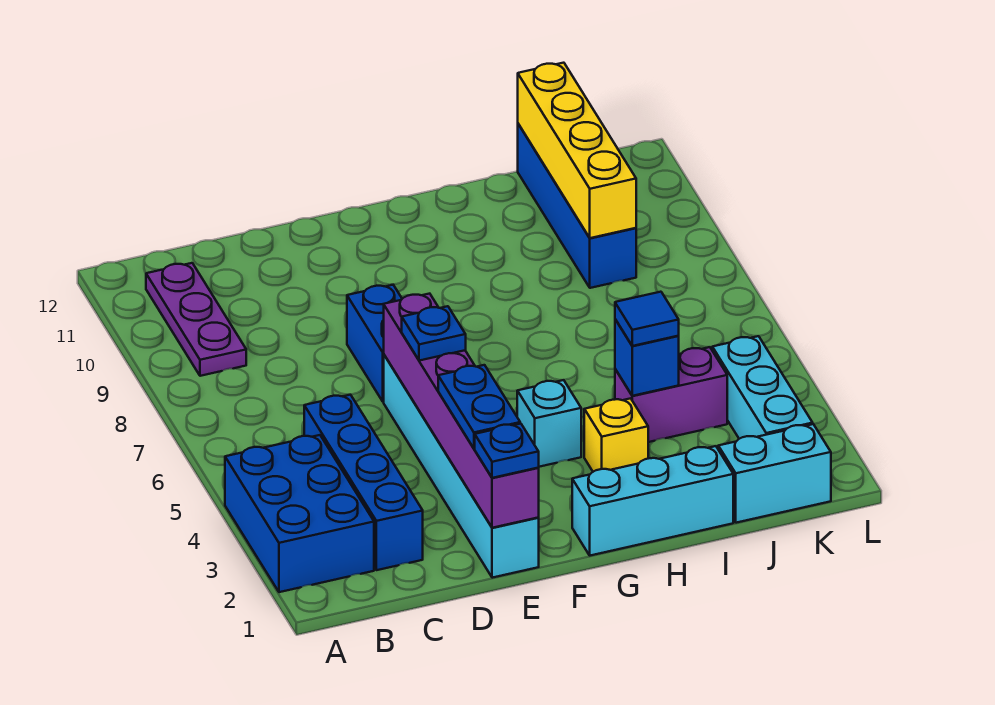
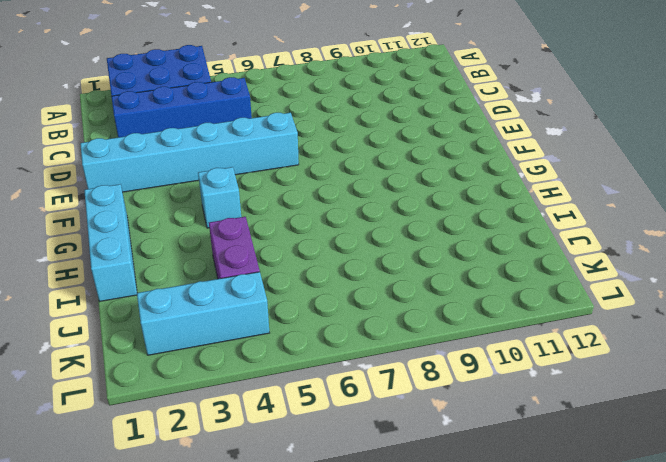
none -> purple plate B9:B11 level 1
none -> blue brick E7:E8 level 1
none -> yellow brick H3 level 1

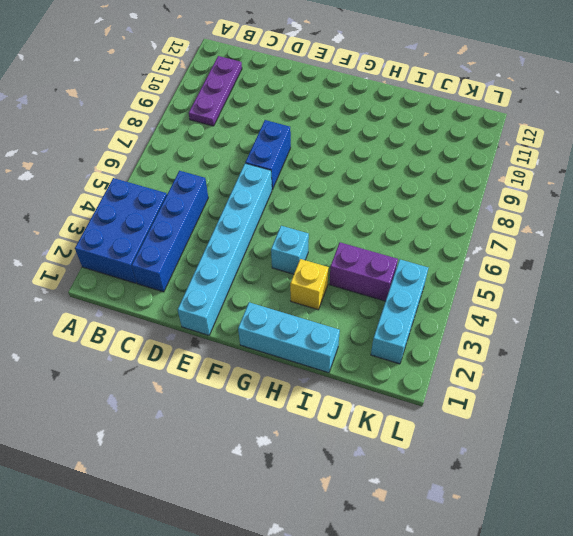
none -> cyan brick J1:K1 level 1
none -> blue brick J9:J12 level 1
none -> purple brick E1:E6 level 2

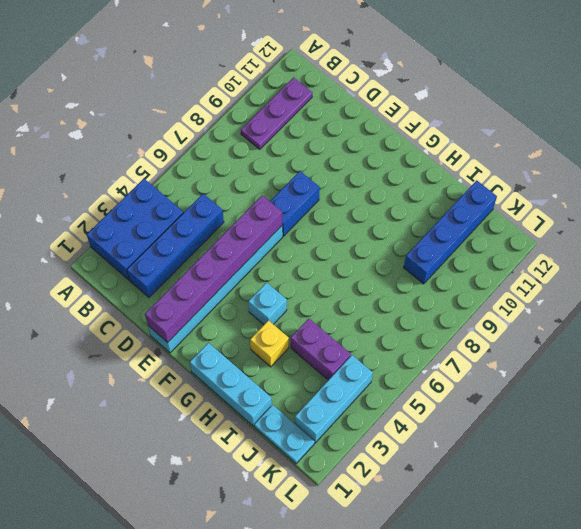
cyan plate J1:K1 level 1 -> cyan brick J1:K1 level 1
none -> blue brick I4 level 2
none -> yellow brick J9:J12 level 2
none -> blue plate E1 level 3

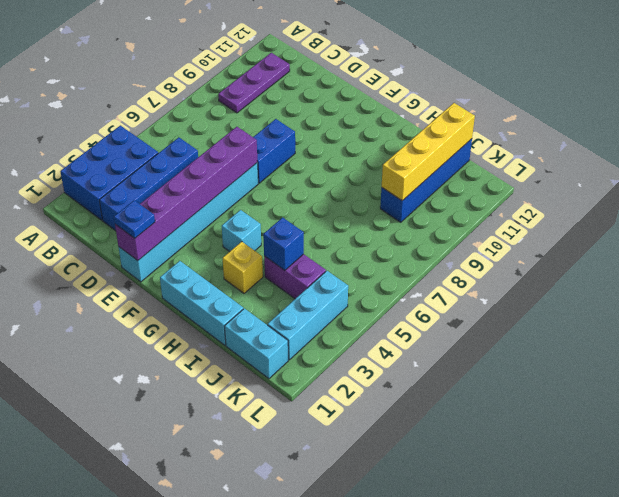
none -> blue plate E2:E3 level 3
none -> blue plate E5 level 3
none -> blue tile I4 level 3

